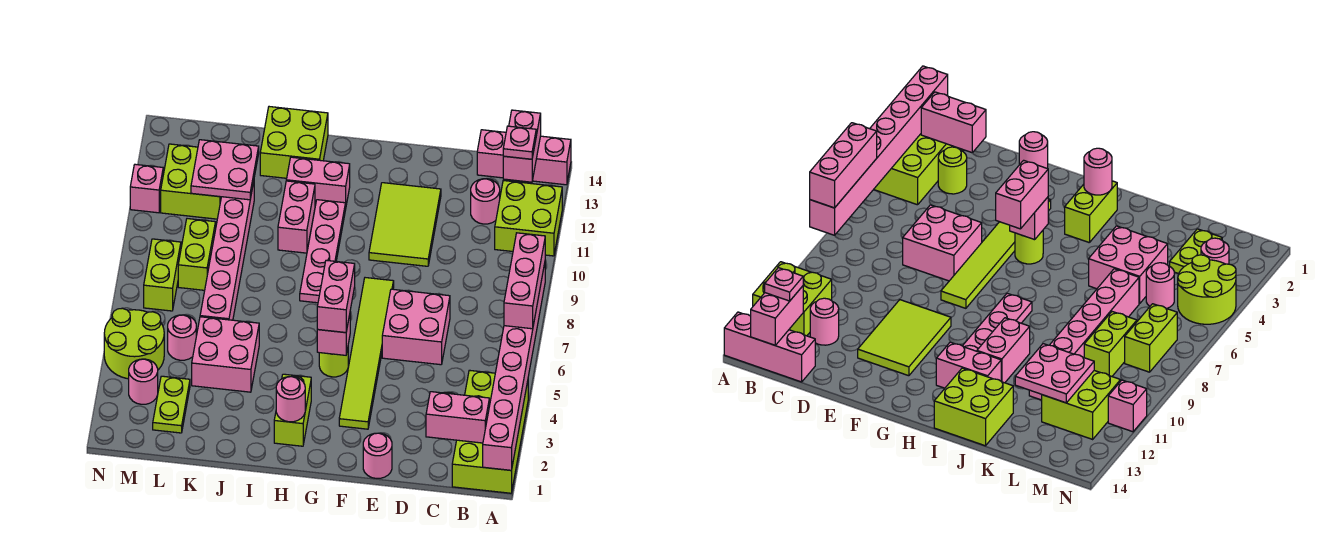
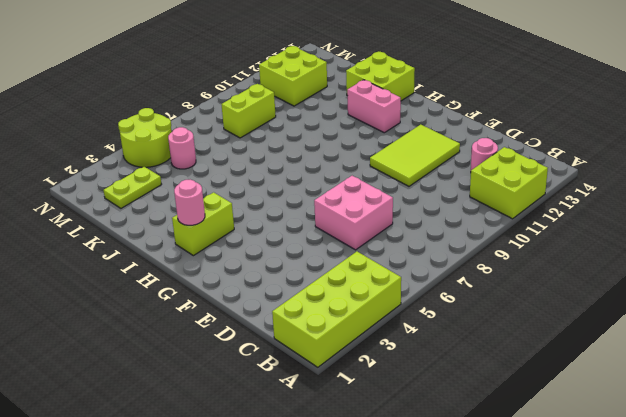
none -> pink brick A14:C14 level 1
none -> lime round brick C3 level 1
none -> pink round brick E1 level 1
none -> lime tile F3:F8 level 1

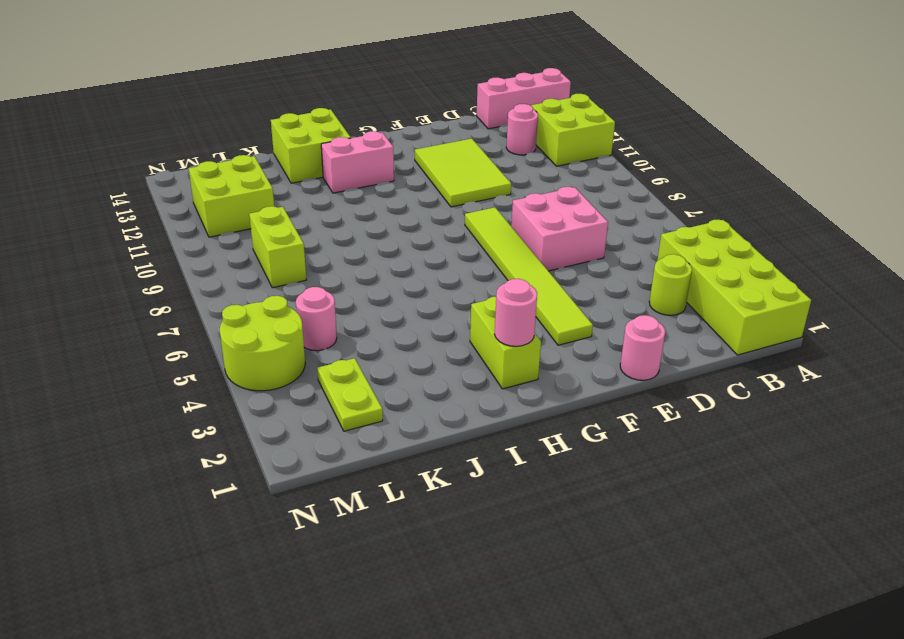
none -> lime round brick G5 level 1
none -> pink plate H8:H11 level 1
none -> pink brick I10:I11 level 1
none -> pink brick J4:K5 level 1

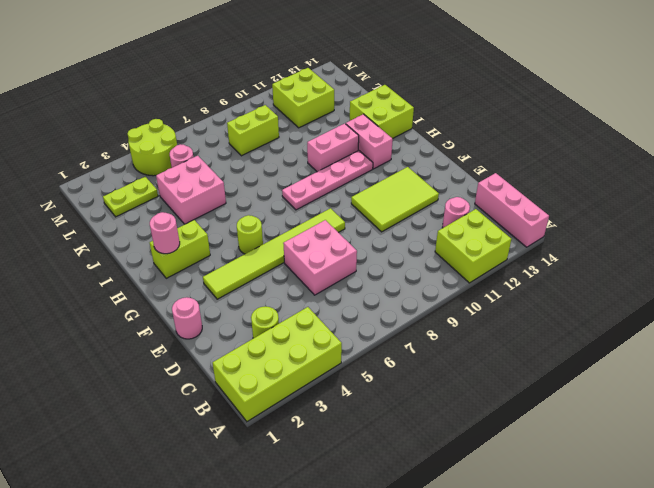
none -> pink brick K6:K11 level 1
none -> pink round brick M3 level 1
none -> lime brick M7:M8 level 1
none -> pink brick N11 level 1

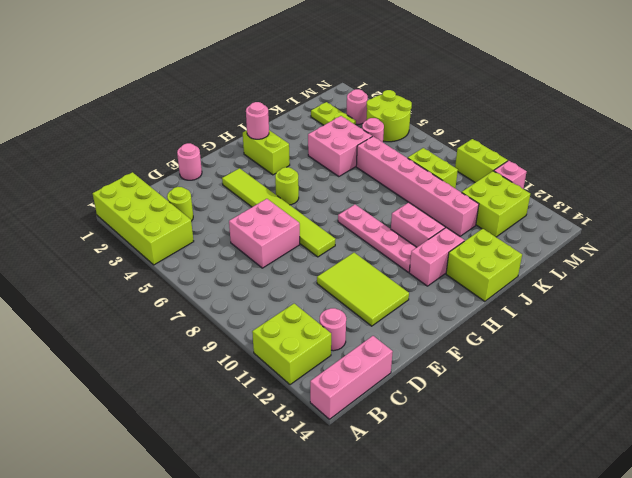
lime brick N9:N10 level 1 -> lime brick M7:M8 level 1
none -> pink brick A1:A8 level 2
none -> pink brick B2:C2 level 2
none -> pink brick B13:B14 level 2
none -> pink brick G5 level 2

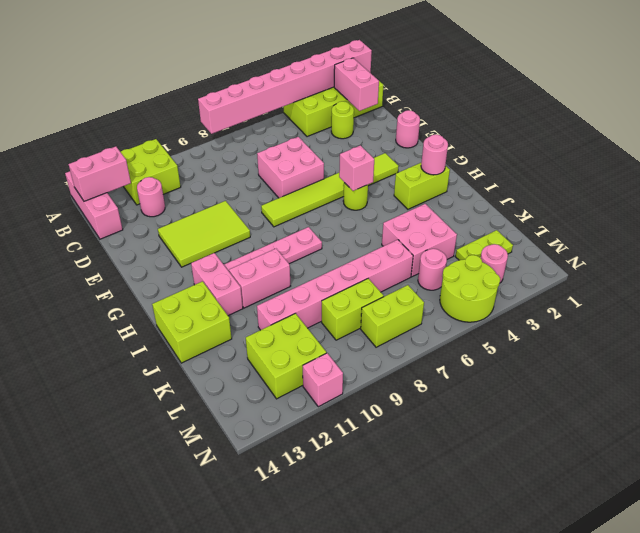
none -> pink plate K11:L12 level 2
none -> pink brick A6:A8 level 3
none -> pink plate B13 level 3
none -> pink brick G5:G6 level 3

